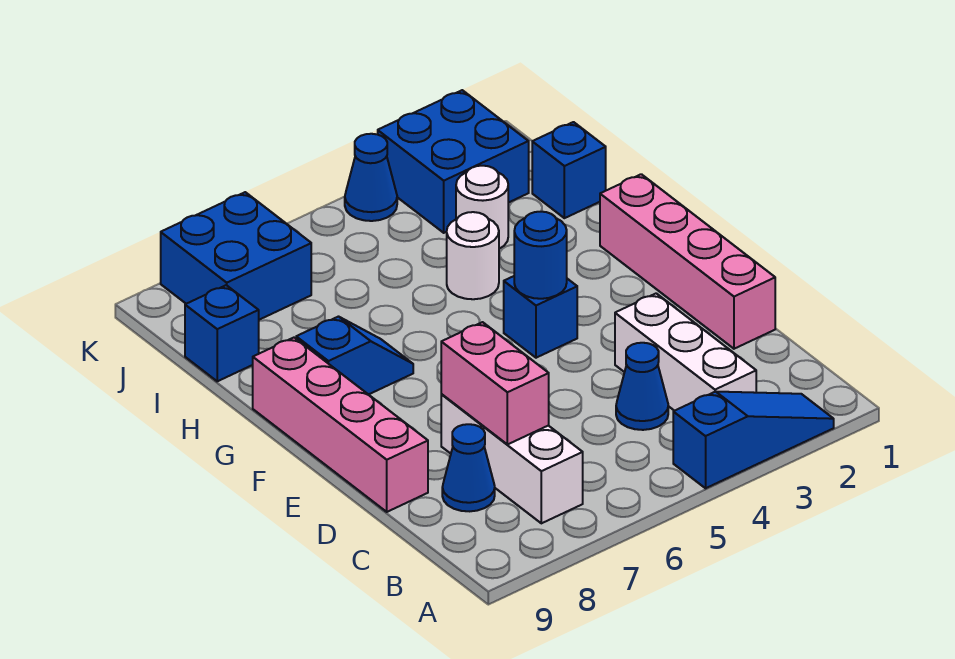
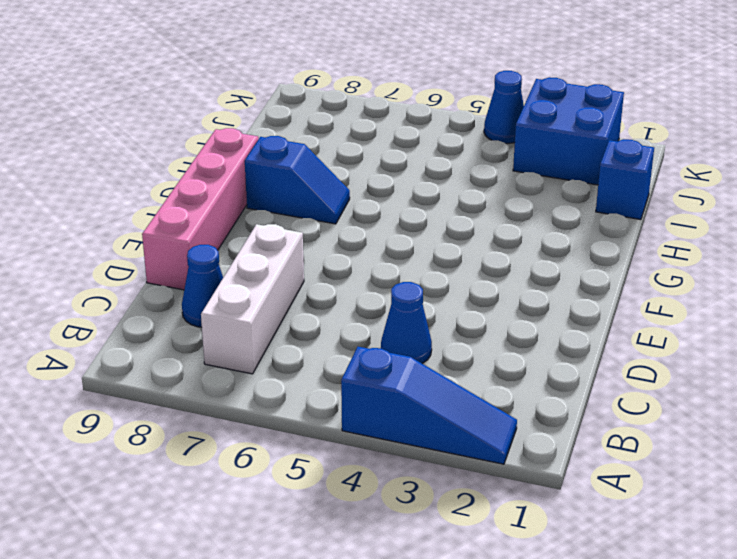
none -> white brick B3:D3 level 1
none -> pink brick D1:G1 level 1
none -> blue brick F4 level 1

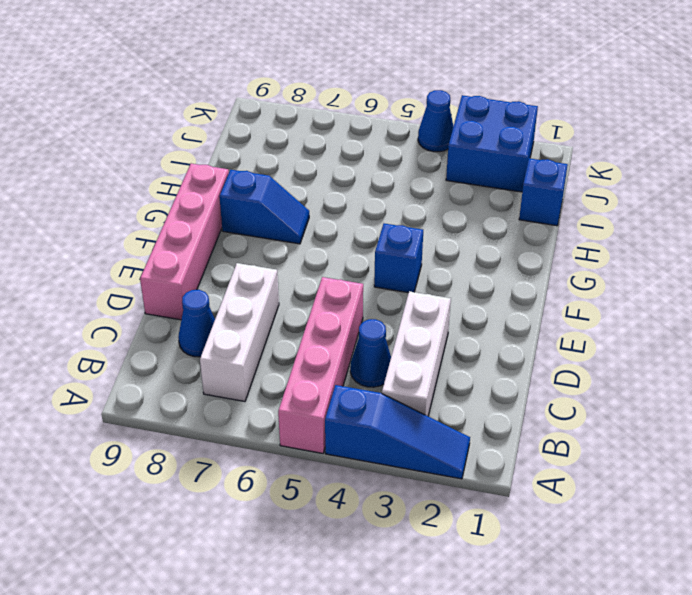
pink brick A5:D5 level 1 -> pink brick D1:G1 level 1
none -> white round brick H4 level 1
none -> white round brick I3 level 1
none -> blue brick I9 level 1

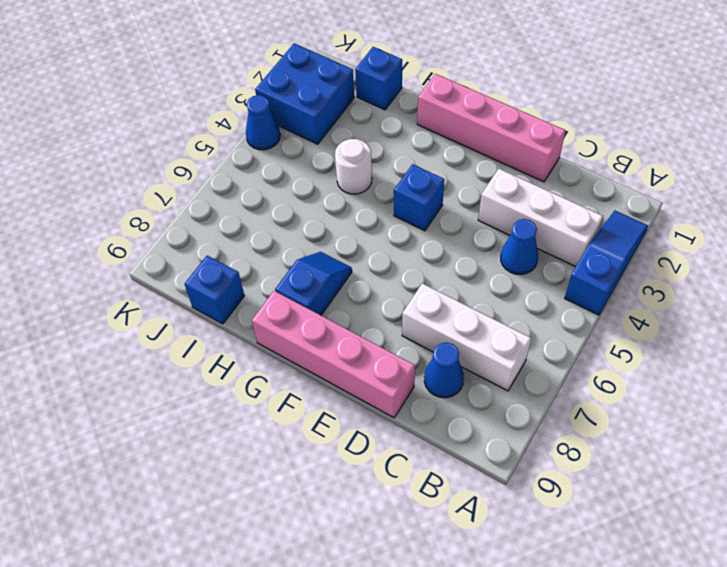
none -> white round brick I3 level 1
none -> blue brick J7:K8 level 1
none -> pink brick C7:D7 level 2

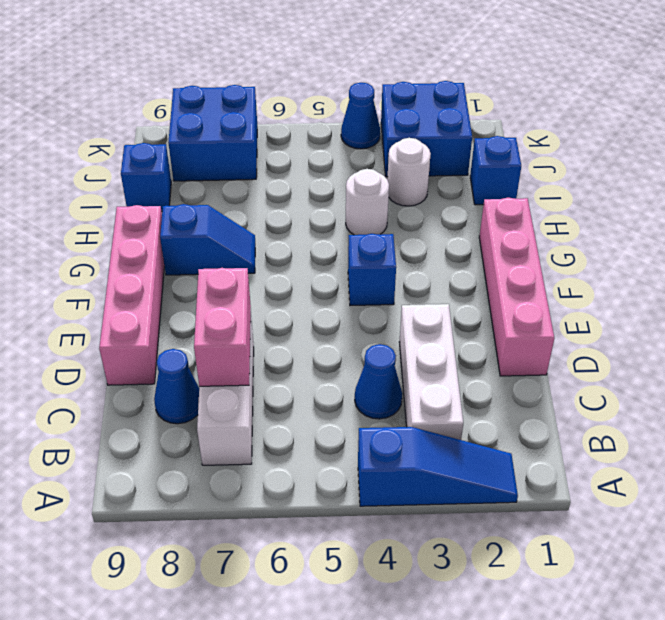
none -> blue round brick F4 level 2

